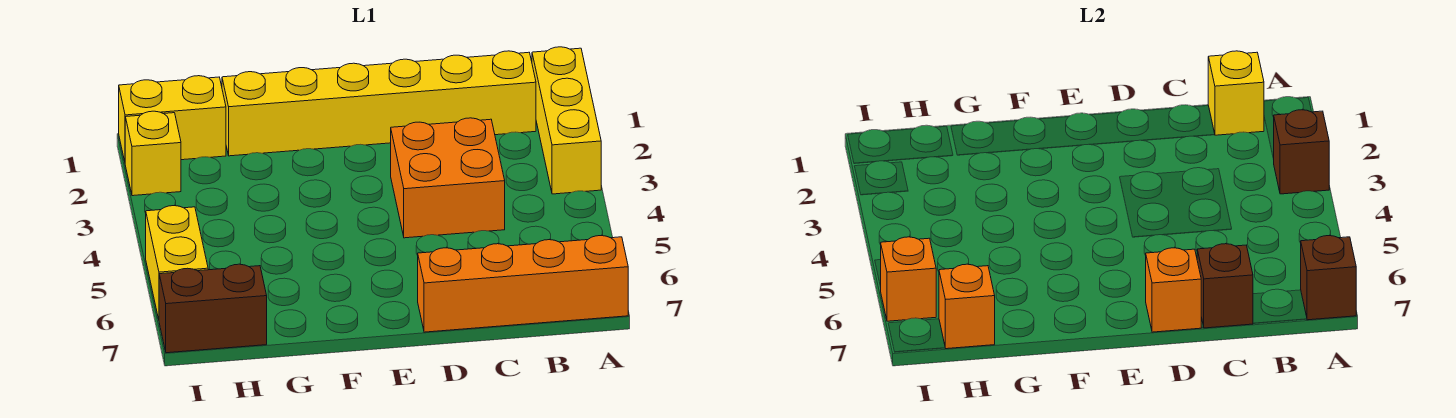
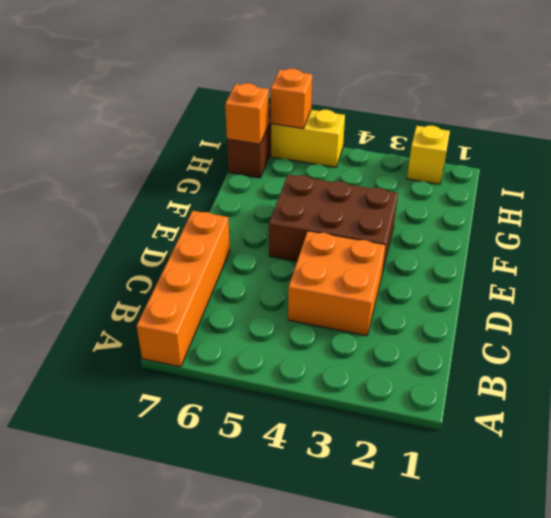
brown brick E3:F5 level 1 -> none
none -> yellow brick A1:A3 level 1
none -> yellow brick B1:G1 level 1
none -> yellow brick H1:I1 level 1

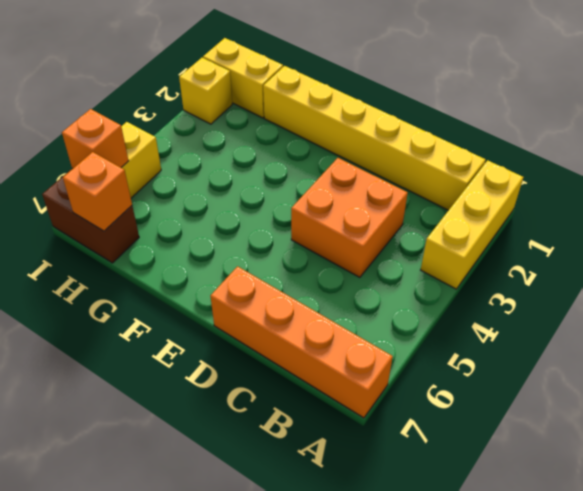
none -> brown brick A3 level 2
none -> brown brick A7 level 2
none -> yellow brick B1 level 2

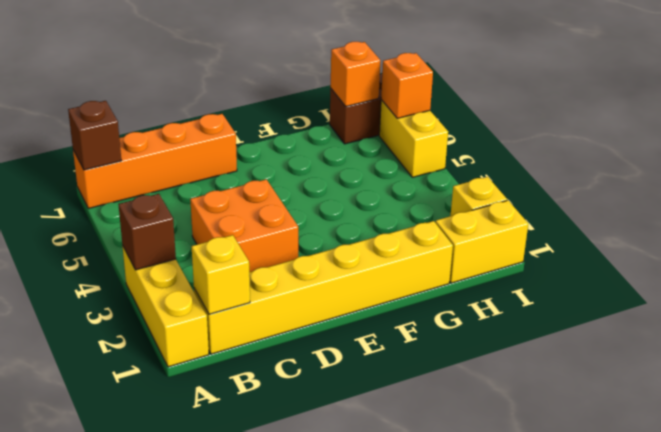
none -> brown brick C7 level 2
none -> orange brick D7 level 2

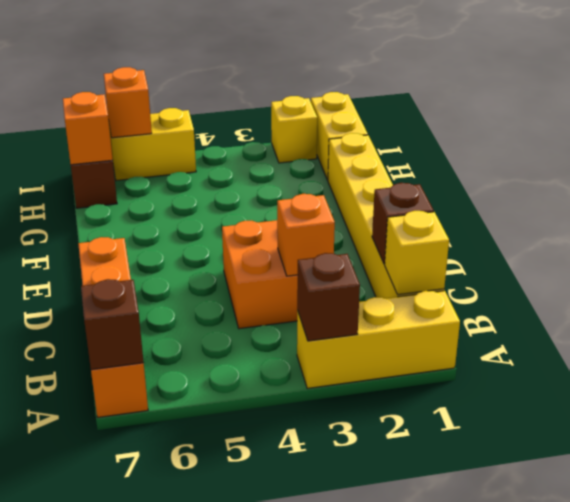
brown brick C1 level 2 -> brown brick C7 level 2
orange brick C3 level 2 -> orange brick D7 level 2

